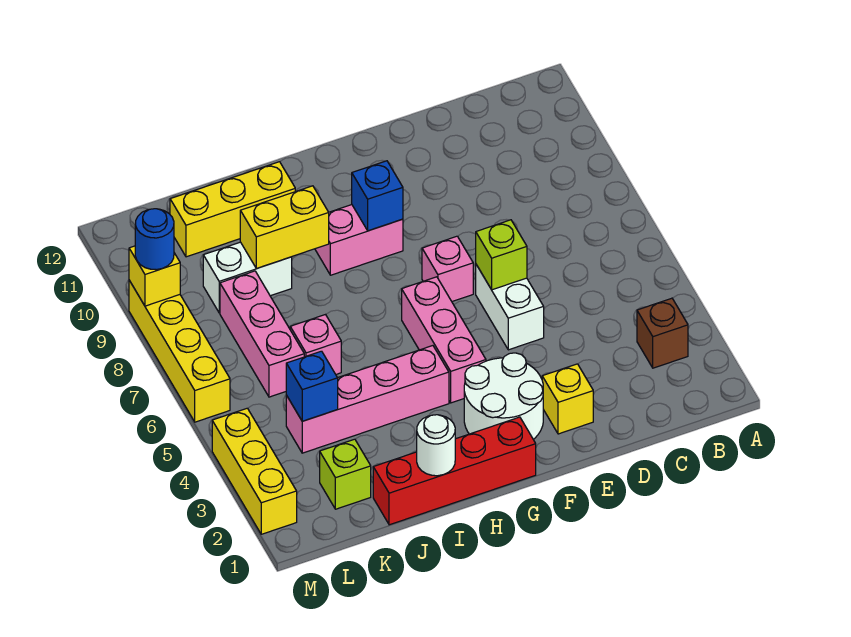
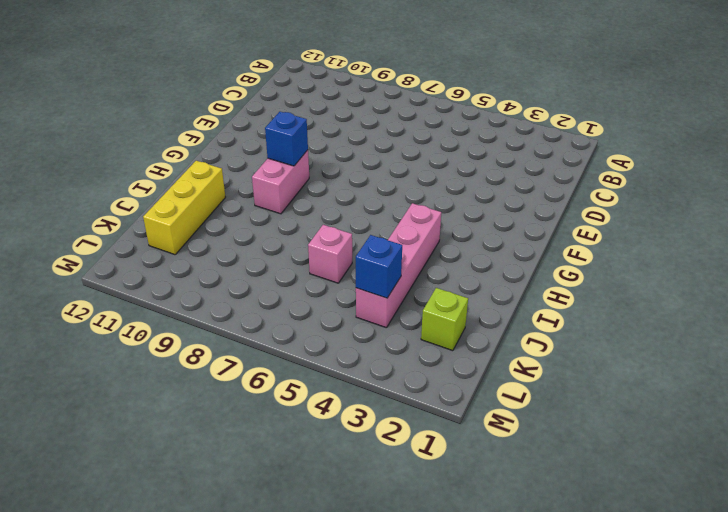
none -> brown brick B3 level 1
none -> yellow brick E2 level 1
none -> white brick E5:E6 level 1

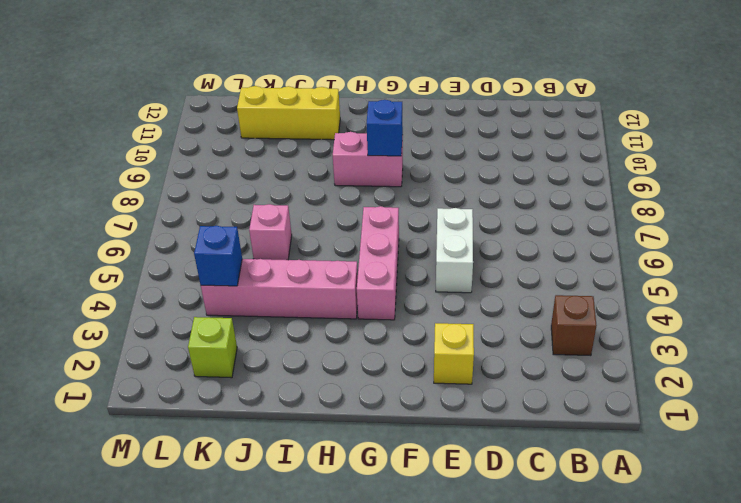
none -> white round brick F2:G3 level 1
none -> pink brick F7 level 1
none -> red brick G1:J1 level 1

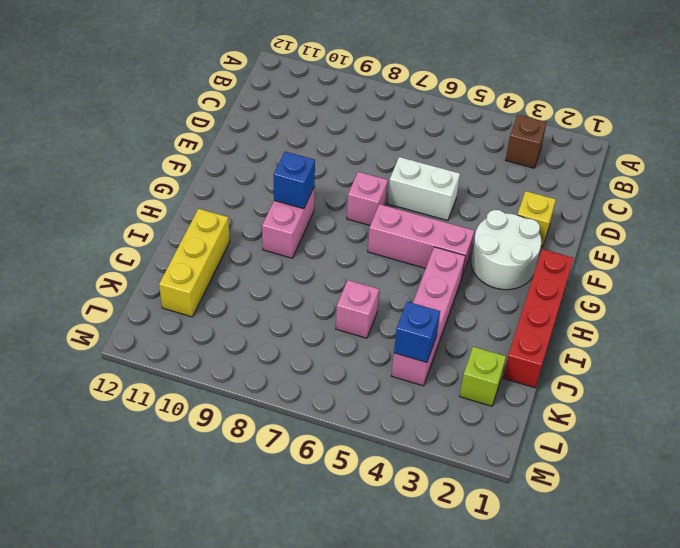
none -> white brick J9:K9 level 1
none -> pink brick K6:K8 level 1
none -> yellow brick M2:M4 level 1

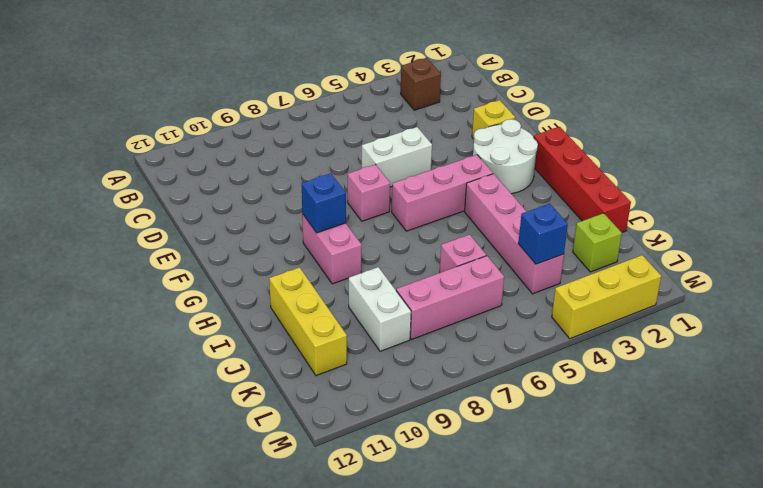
none -> yellow brick M6:M9 level 1
none -> lime brick E6 level 2
none -> white round brick I1 level 2

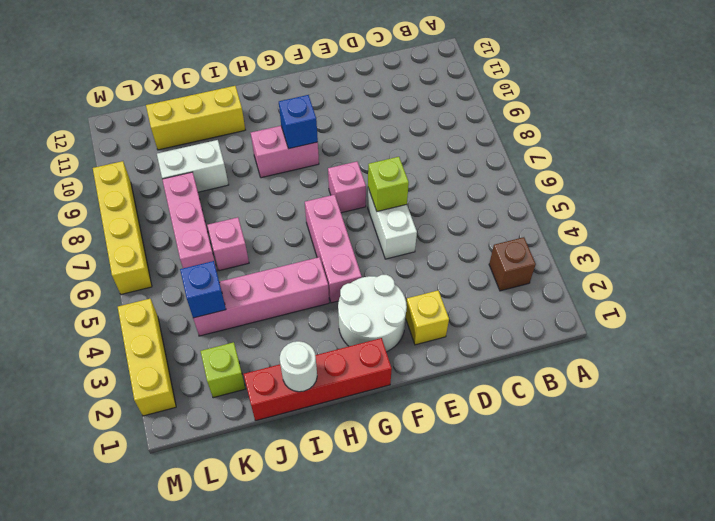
none -> yellow brick I9:J9 level 2
none -> yellow brick M9 level 2
none -> blue round brick M9 level 3

